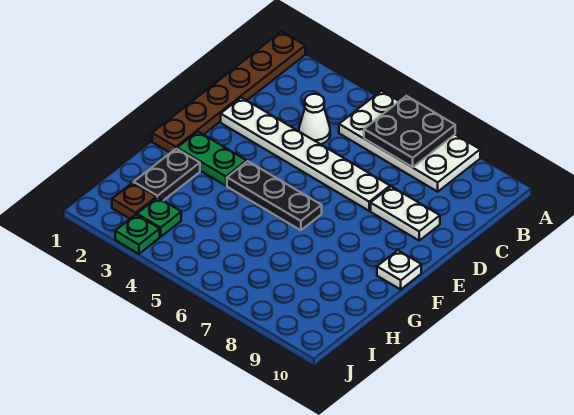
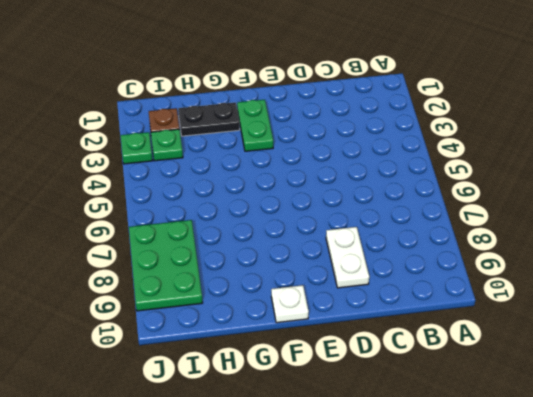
green plate I7:J9 level 1 -> none
none -> brown plate A1:F1 level 1
none -> white plate A5:B8 level 1
none -> white cone C4 level 1

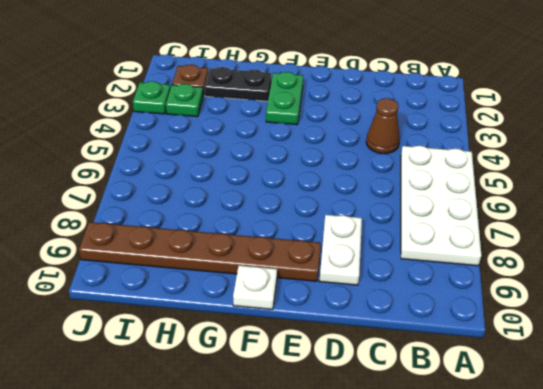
brown cone C4 level 1 -> white cone C4 level 1
brown plate E9:J9 level 1 -> brown plate A1:F1 level 1
none -> white plate D2:D7 level 1
none -> black plate F4:F6 level 1
none -> black plate A6:B7 level 2

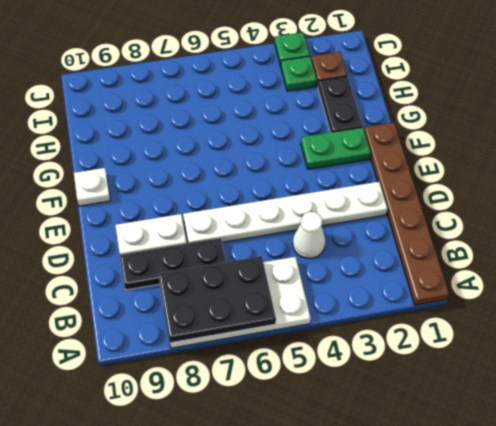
black plate A6:B8 level 2 -> black plate A6:B7 level 2
black plate C7:C9 level 1 -> black plate F4:F6 level 1

